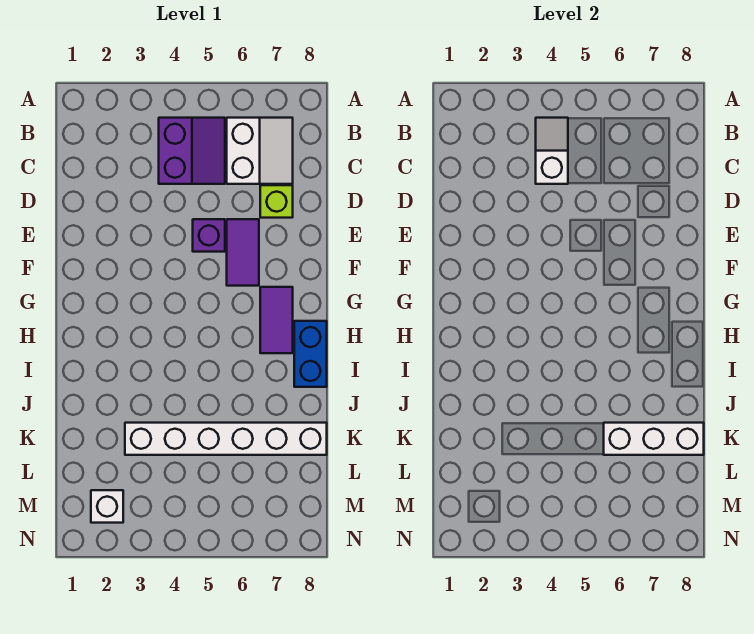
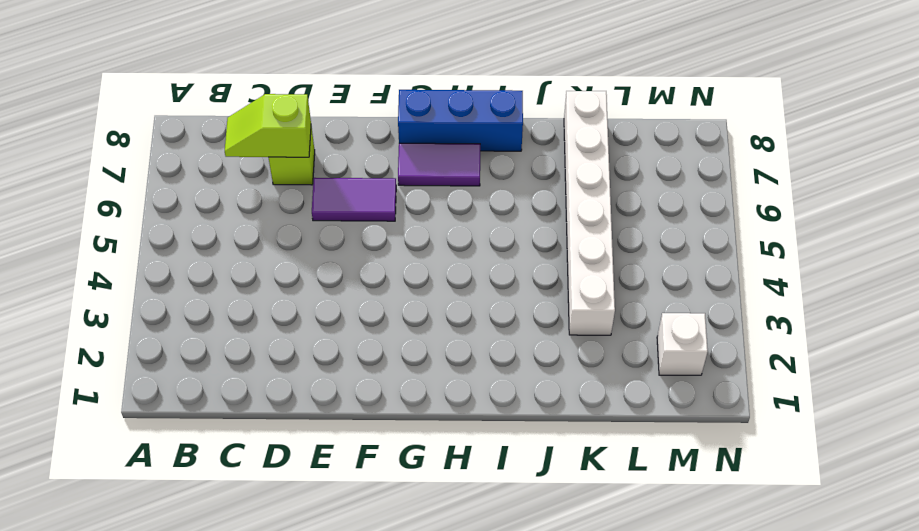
lime slope C7:D7 level 2 top D -> none
blue brick G8:I8 level 1 -> blue brick H8:I8 level 1
none -> purple slope B4:C5 level 1 top 4
none -> white slope B6:C7 level 1 top 6

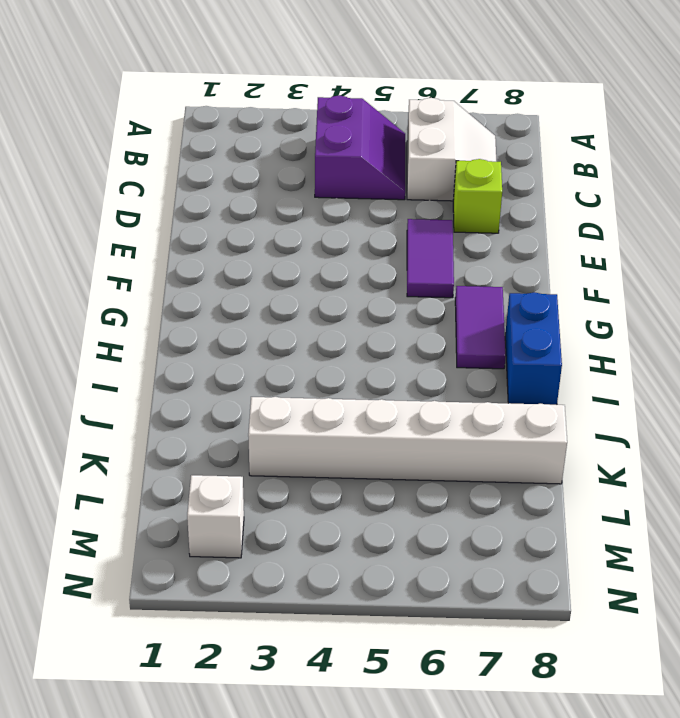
none -> purple brick E5 level 1
none -> white slope B4:C4 level 2 top C

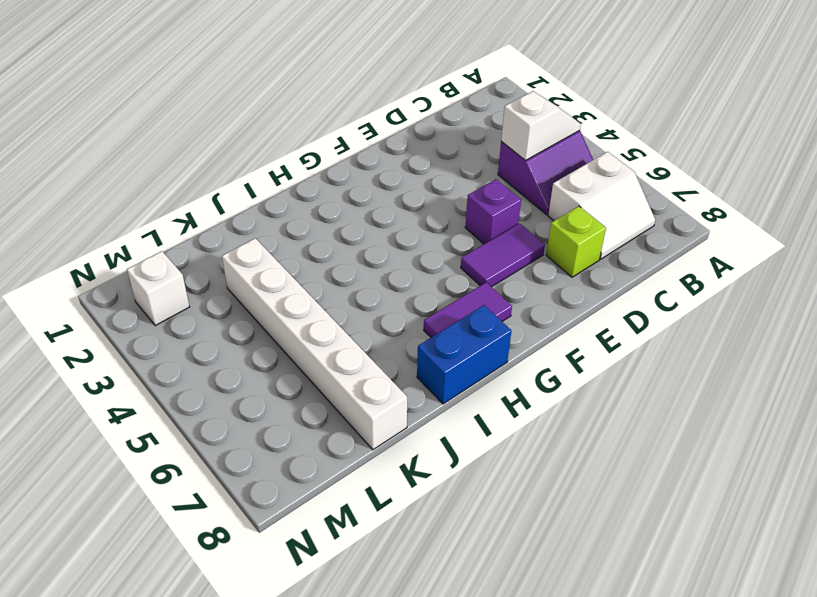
none -> white brick K6:K8 level 2

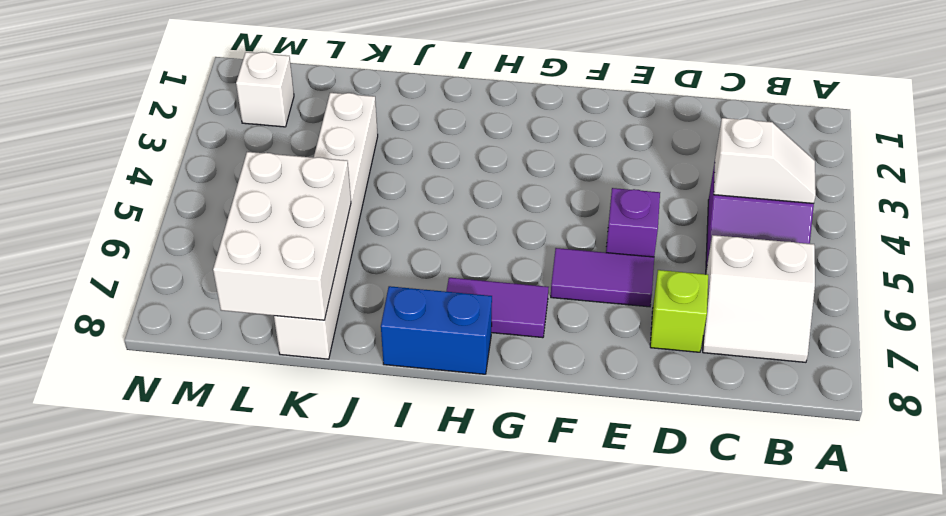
white brick K6:L8 level 2 -> white brick K6:K8 level 2

